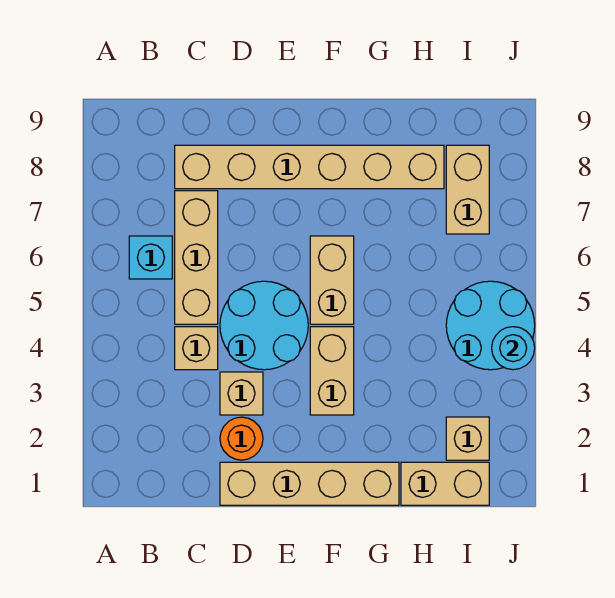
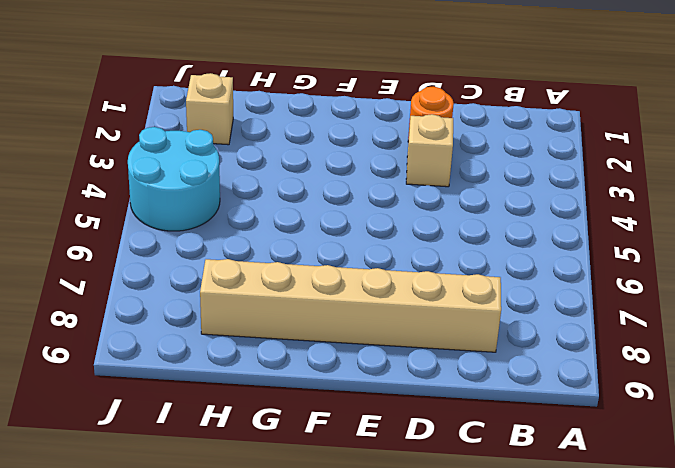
none -> cyan brick B6 level 1
none -> tan brick C4 level 1
none -> tan brick C5:C7 level 1

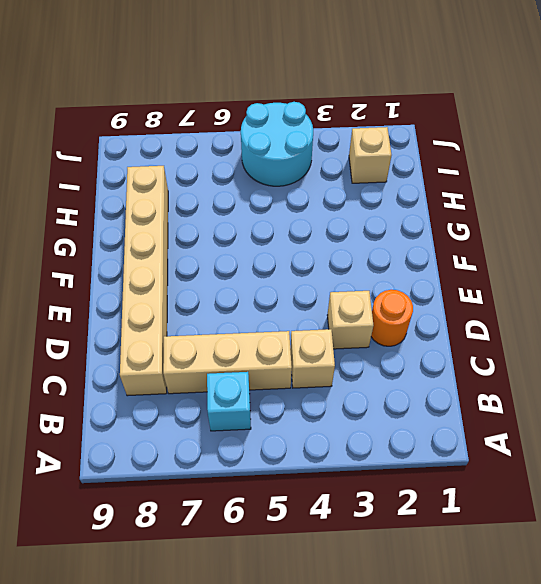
none -> tan brick D1:G1 level 1
none -> cyan round brick D4:E5 level 1
none -> tan brick F3:F4 level 1

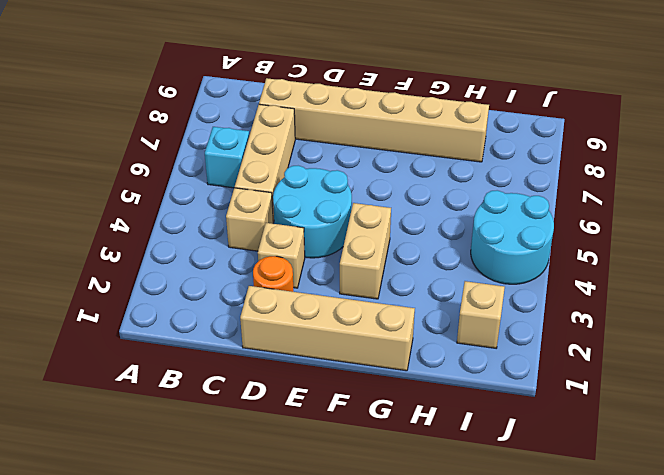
none -> tan brick F5:F6 level 1
none -> tan brick H1:I1 level 1
none -> tan brick I7:I8 level 1

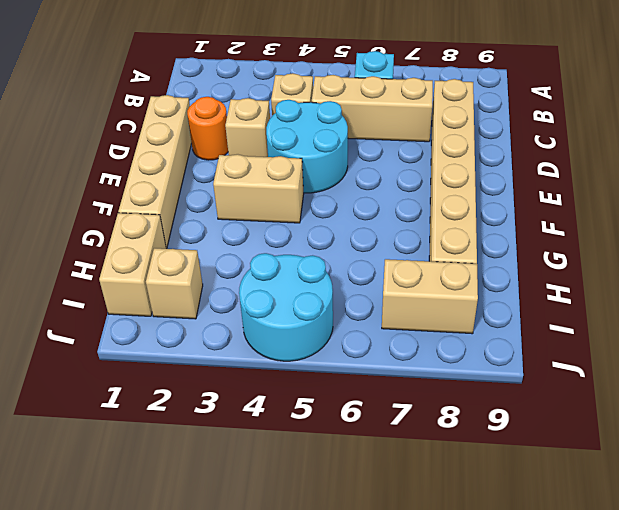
none -> tan brick F5:F6 level 1
none -> cyan round brick J4 level 2

